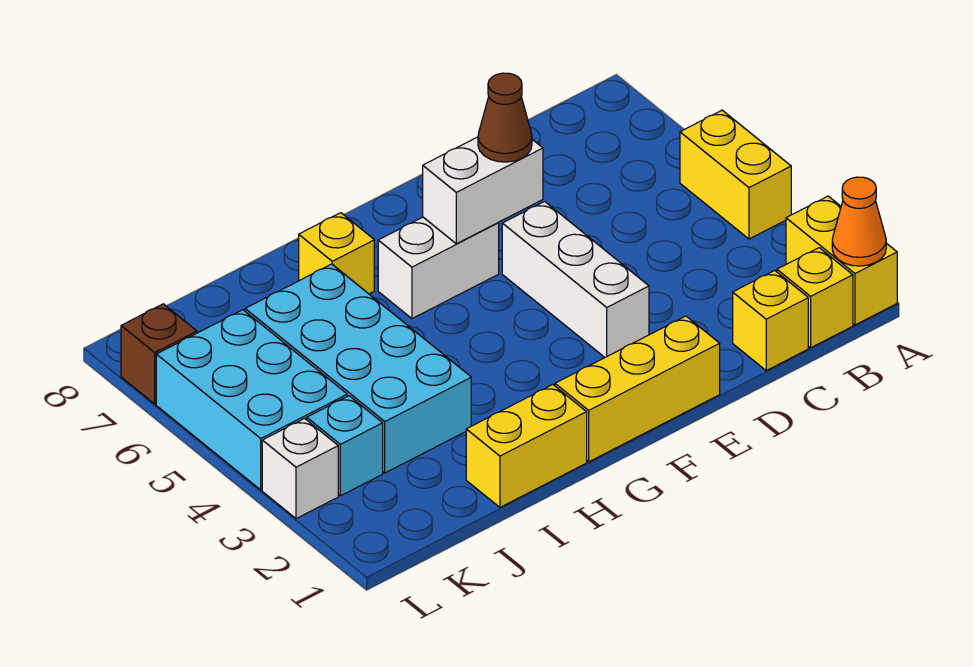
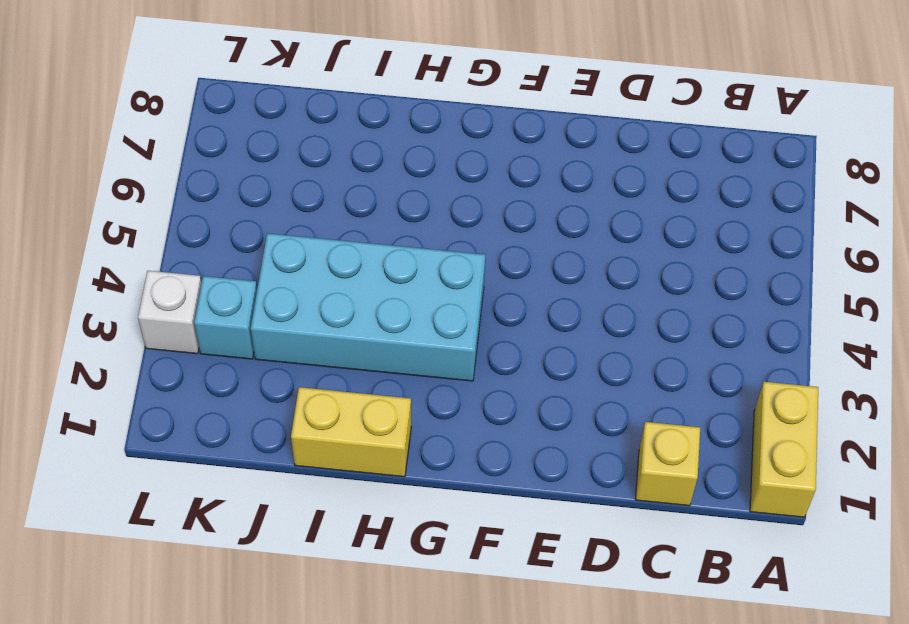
cyan brick G3:J4 level 1 -> cyan brick I3:J6 level 1
none -> yellow brick A4:A5 level 1
none -> yellow brick B1 level 1
none -> yellow brick E1:G1 level 1

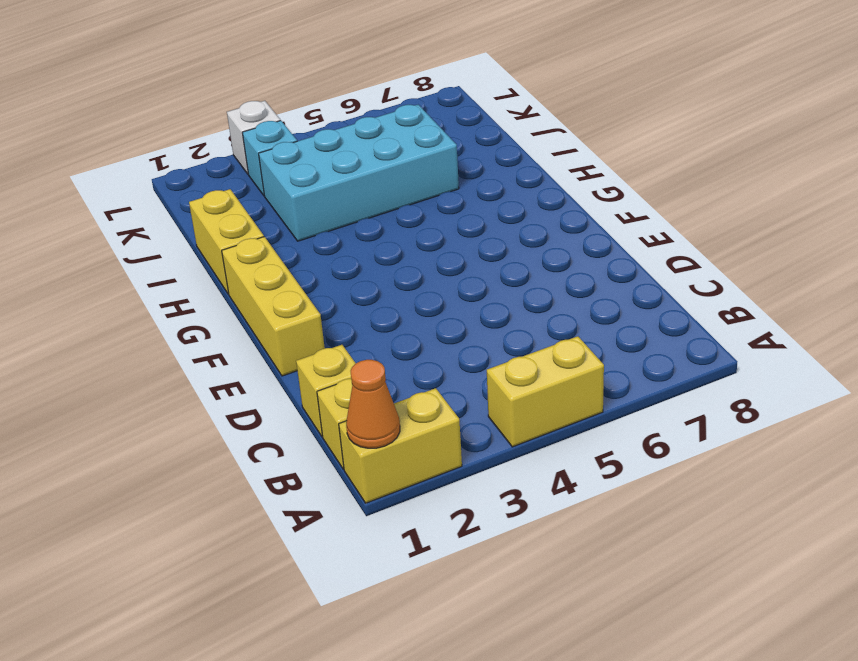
none -> white brick E3:E5 level 1
none -> white brick F6:G6 level 1
none -> yellow brick H7 level 1

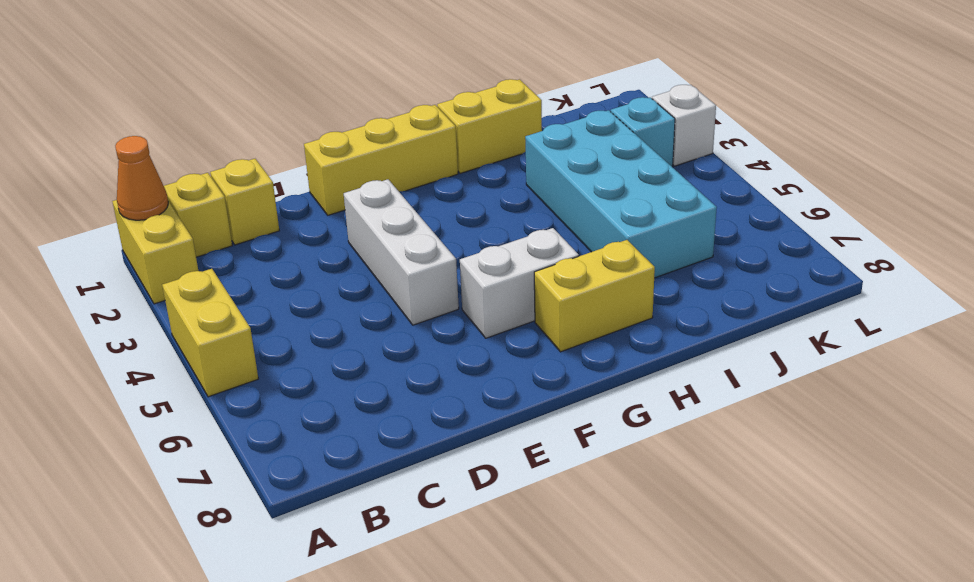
yellow brick G7:H7 level 1 -> yellow brick H7 level 1
none -> cyan brick K4:L6 level 1
none -> brown brick L7 level 1
none -> white brick E6:F6 level 2

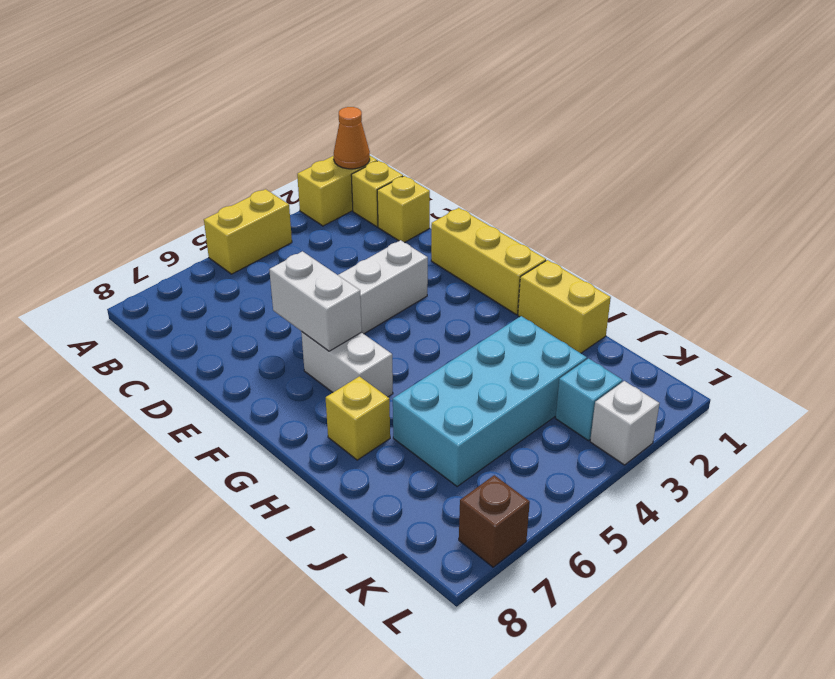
none -> cyan brick K4:L6 level 1
none -> brown cone E6 level 3

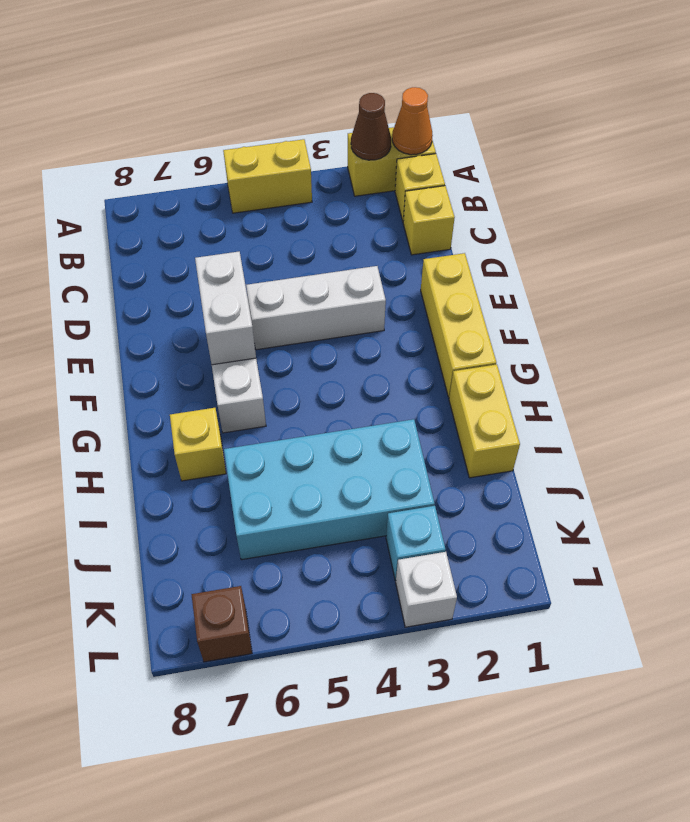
brown cone A2 level 2 -> brown cone E6 level 3
none -> cyan brick K4:L6 level 1

